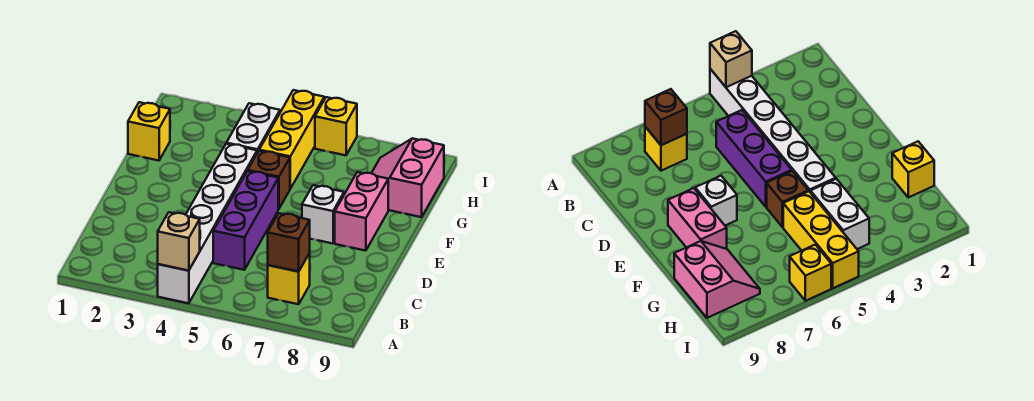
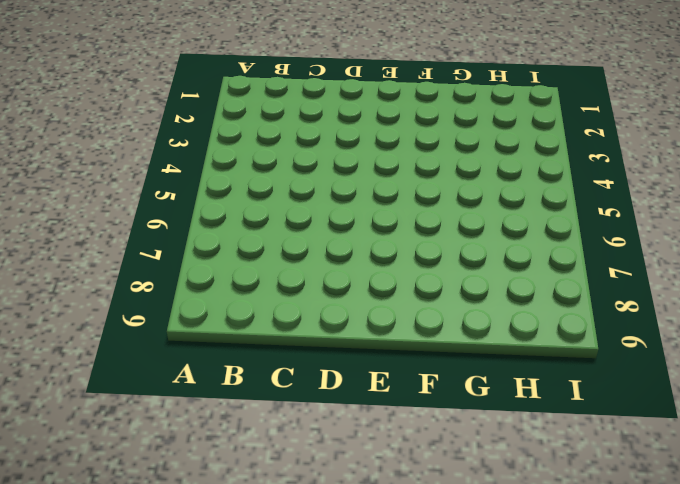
none -> white brick A4:F4 level 1
none -> yellow brick B7 level 1
none -> purple brick C5:E5 level 1

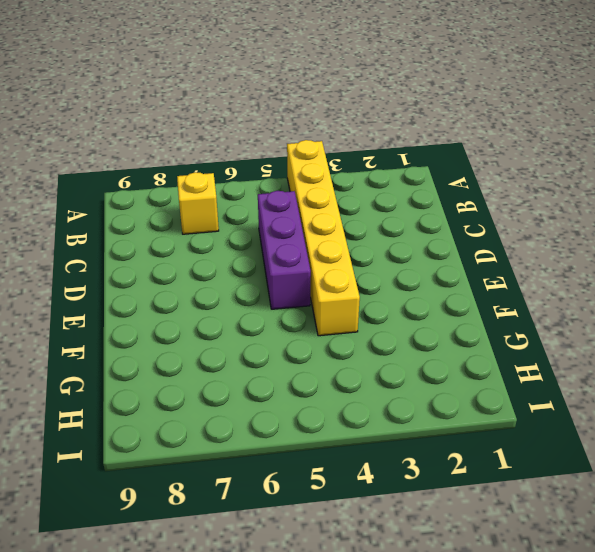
yellow brick A4:F4 level 1 -> white brick A4:F4 level 1
none -> white brick E7 level 1
none -> pink brick E8:F8 level 1
none -> brown brick F5 level 1

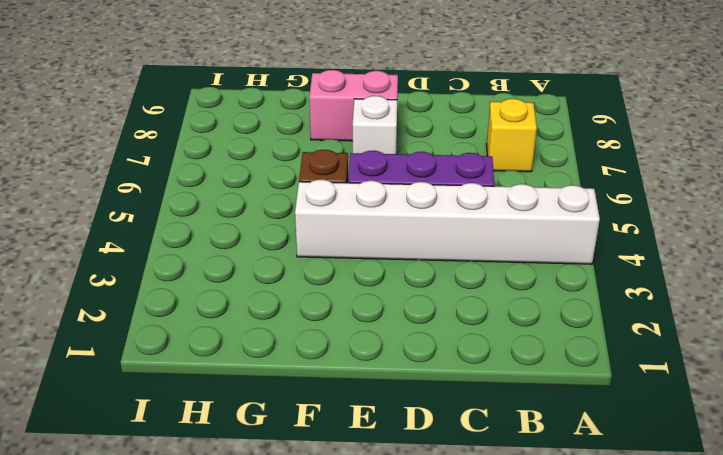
none -> yellow brick G1 level 1
none -> white brick G4:H4 level 1
none -> yellow brick G5:I5 level 1

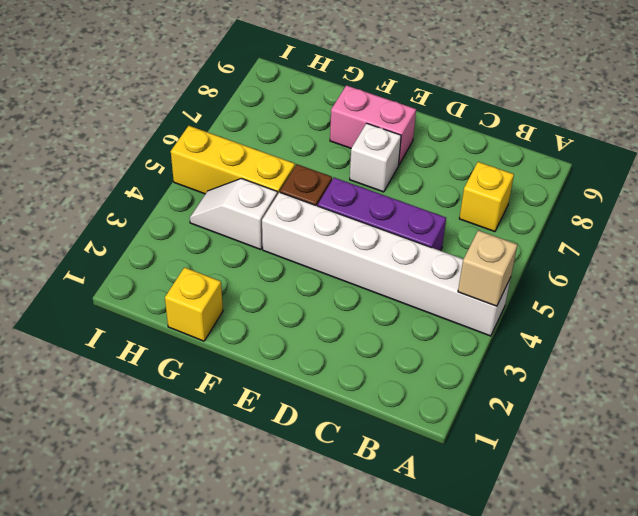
white slope G4:H4 level 1 top G -> white brick G4:H4 level 1
none -> pink slope G8:H9 level 1 top 9
none -> yellow brick I6 level 1
none -> brown brick B7 level 2

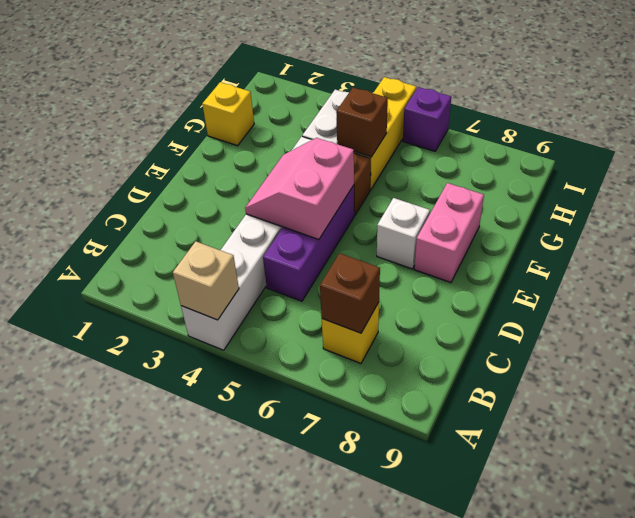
pink slope D4:E5 level 2 top 5 -> pink slope G8:H9 level 1 top 9
brown brick G5 level 2 -> none
purple brick I6 level 1 -> yellow brick I6 level 1

